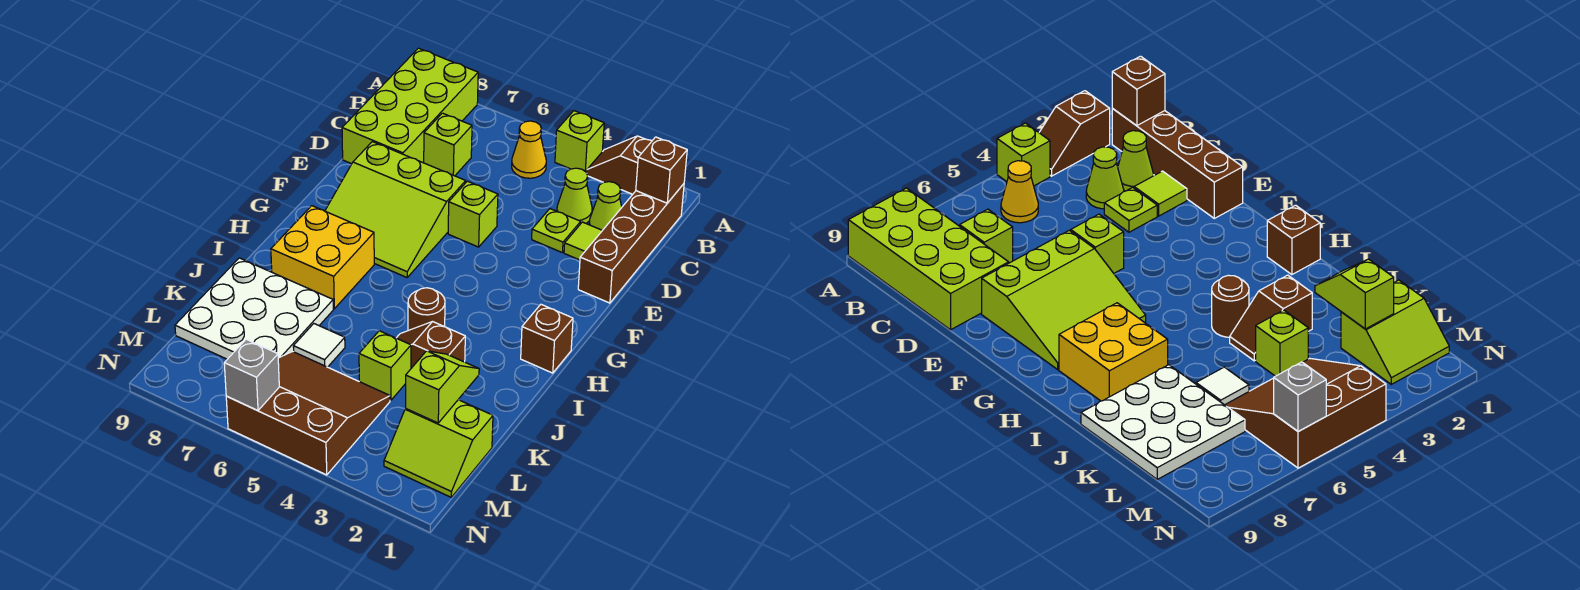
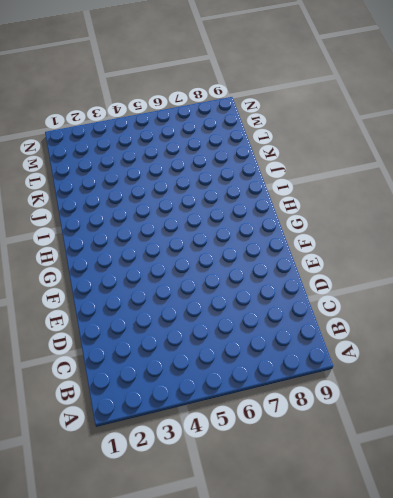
none -> brown slope A2:A3 level 1 top 2
none -> lime brick A4 level 1
none -> lime brick A8:D9 level 1

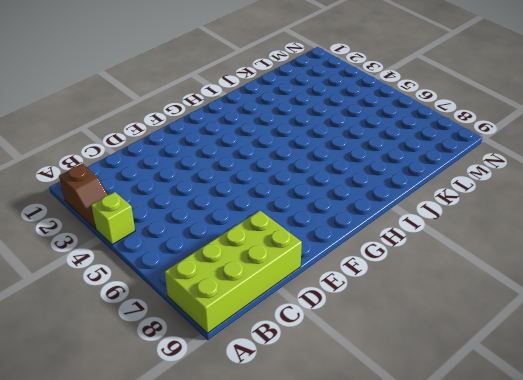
none -> brown brick B1:E1 level 1
none -> yellow cone B5 level 1
none -> lime cone C2 level 1

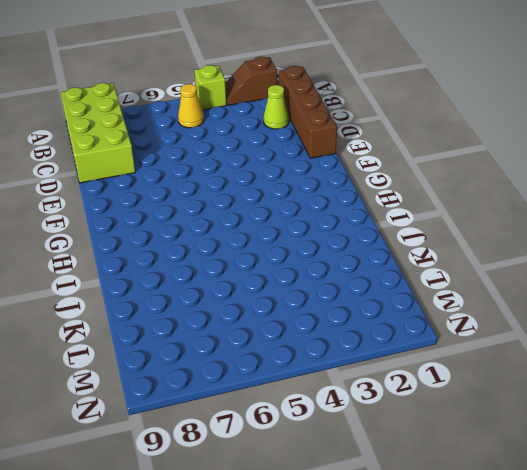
none -> lime cone C3 level 1
none -> lime brick C7 level 1
none -> lime tile D2 level 1

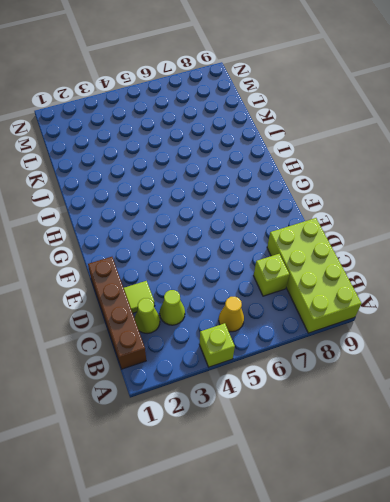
none -> brown slope A2:A3 level 1 top 2
none -> lime plate D3 level 1
none -> lime brick E5 level 1

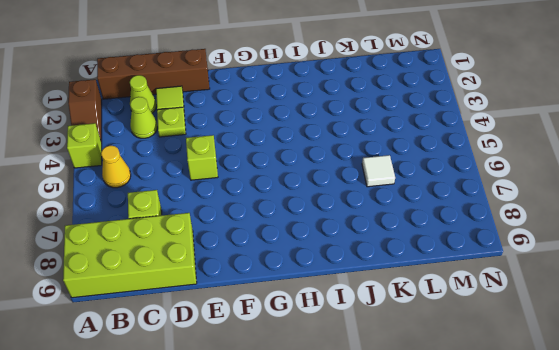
none -> lime slope E6:G8 level 1 top E
none -> brown brick H1 level 1
none -> yellow brick H7:I8 level 1

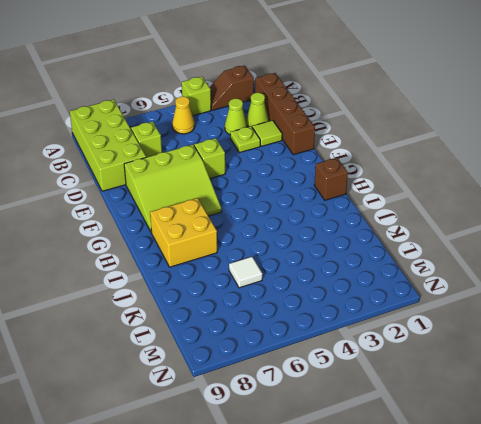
none -> brown round brick I4 level 1
none -> brown slope J3:J4 level 1 top 3
none -> white plate J7:L9 level 1

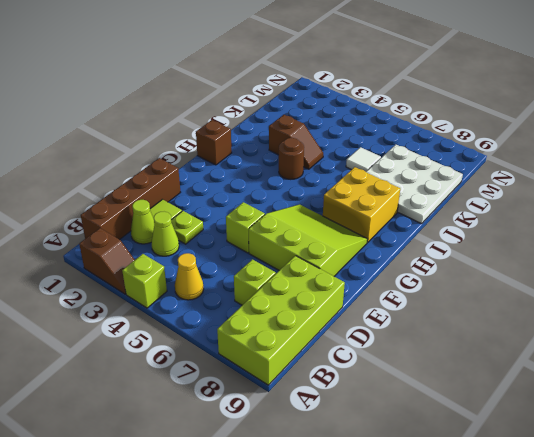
none -> lime brick K4 level 1
none -> lime slope L1:M2 level 1 top L
none -> brown slope L4:N6 level 1 top N

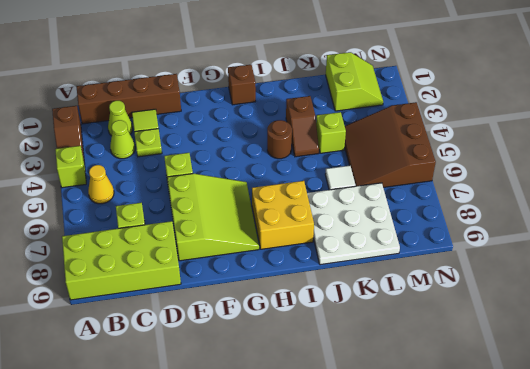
none -> brown brick B1 level 2
none -> lime slope K2:L2 level 2 top L
none -> grey brick N6 level 2

